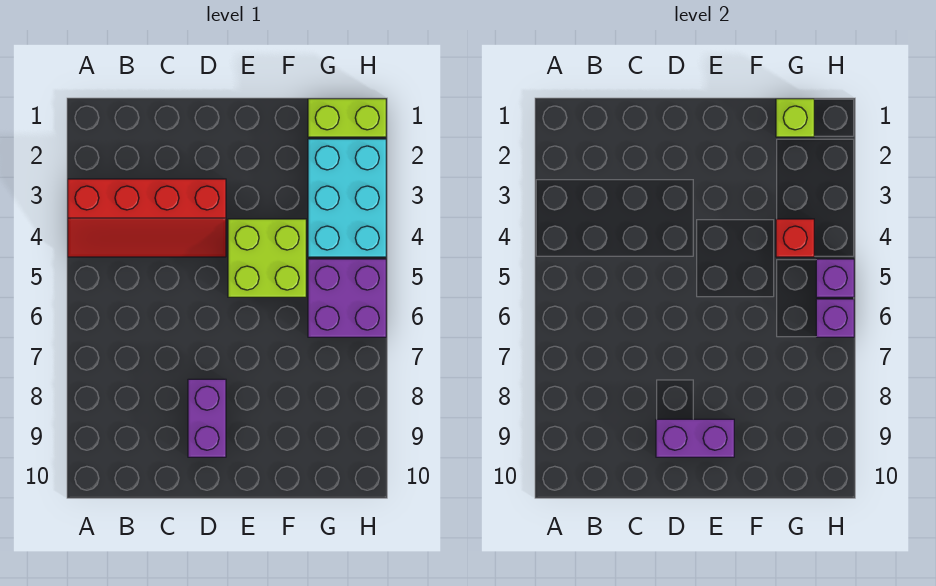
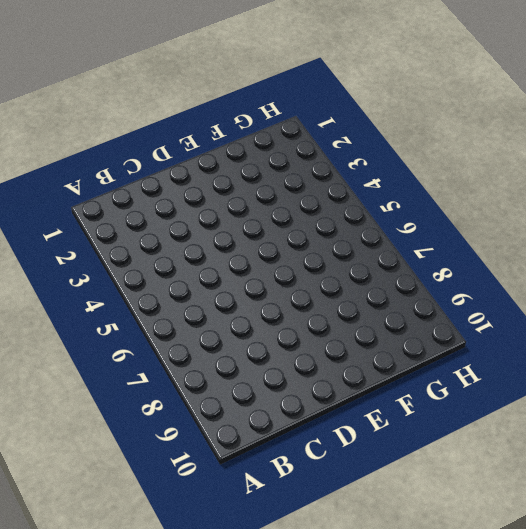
none -> red slope A3:D4 level 1 top 3
none -> purple brick D8:D9 level 1

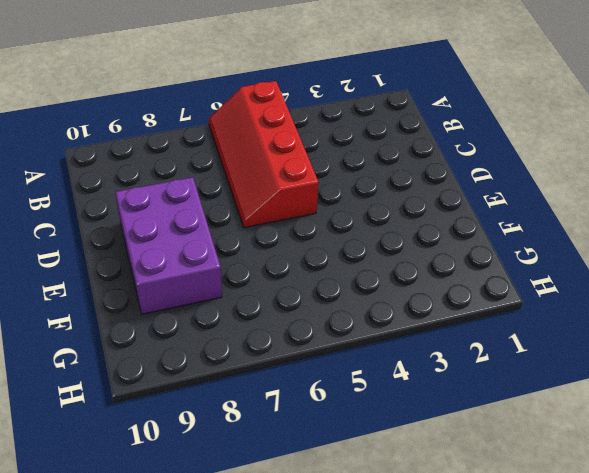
red slope A5:D6 level 1 top 5 -> red slope A3:D4 level 1 top 3
purple brick D8:F9 level 1 -> purple brick D8:D9 level 1
none -> lime brick E4:F5 level 1
none -> lime brick G1:H1 level 1

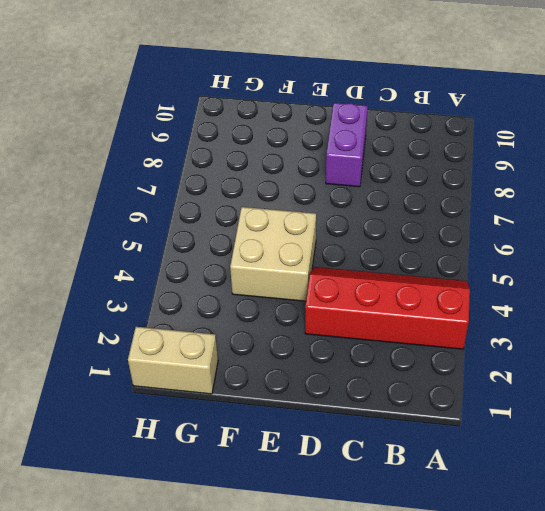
tan brick E4:F5 level 1 -> lime brick E4:F5 level 1
tan brick G1:H1 level 1 -> lime brick G1:H1 level 1
none -> cyan brick G2:H4 level 1
none -> purple brick G5:H6 level 1

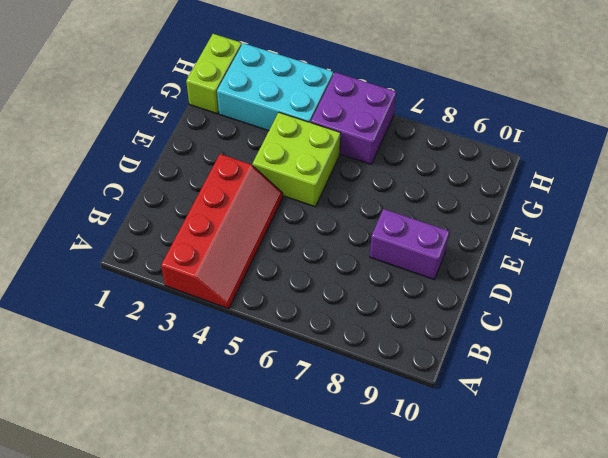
none -> purple brick D9:E9 level 2
none -> lime brick G1 level 2

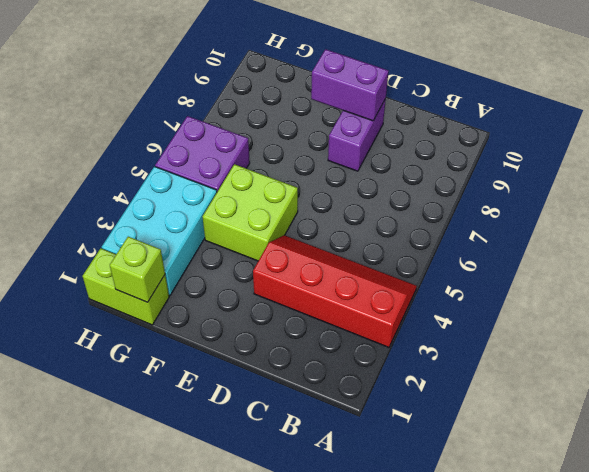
none -> red brick G4 level 2
none -> purple brick H5 level 2

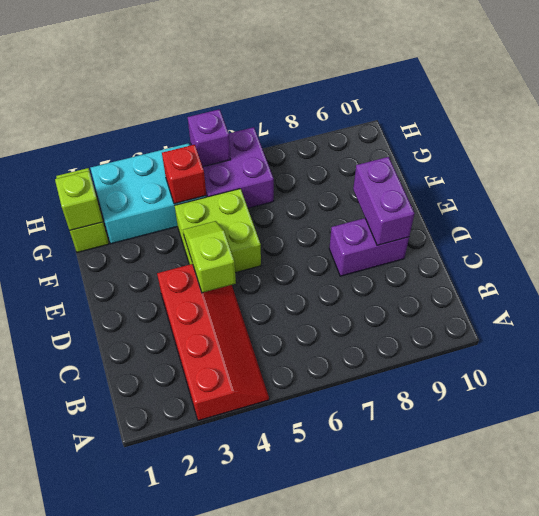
lime slope D4:E4 level 2 top D -> none
none -> purple brick H6 level 2

